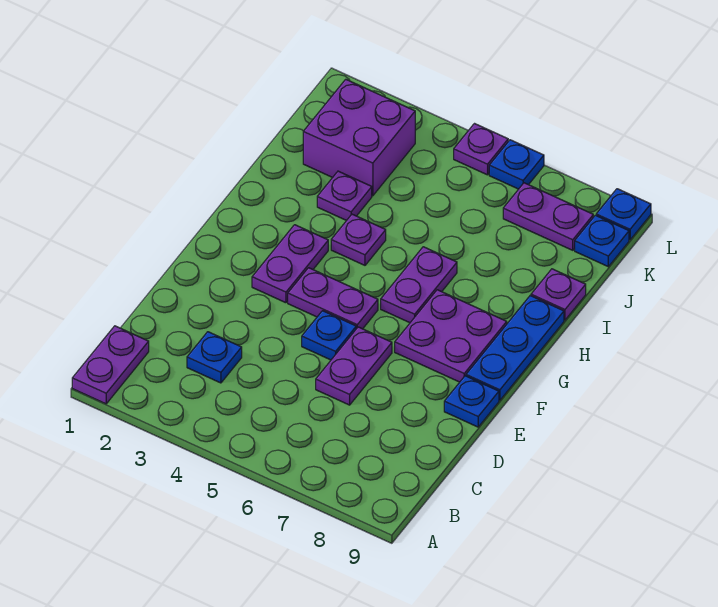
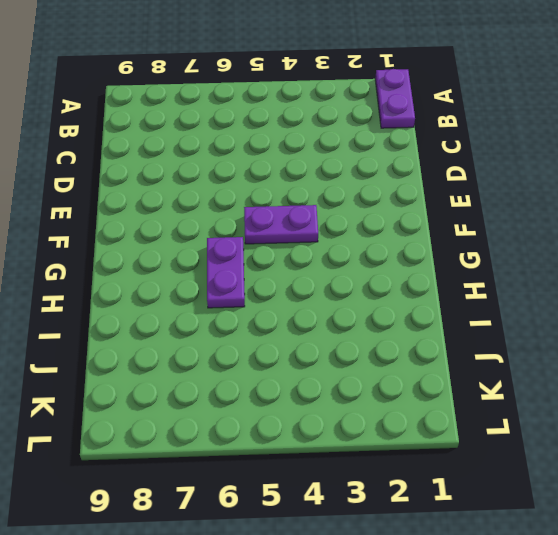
none -> blue plate C3 level 1
none -> purple plate D6:E6 level 1
none -> blue plate E5 level 1

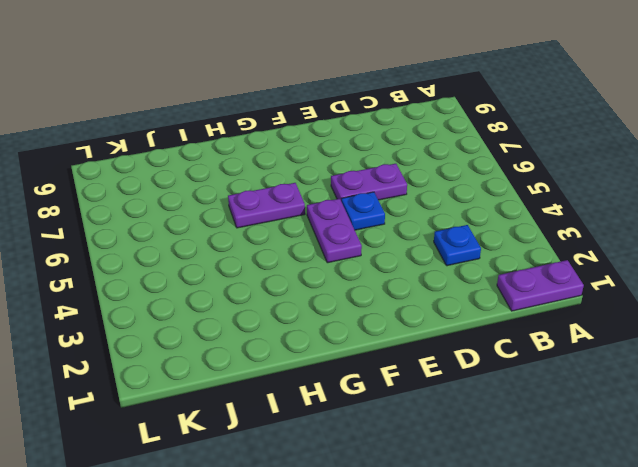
none -> blue plate E9 level 1
none -> purple plate F3:G3 level 1
none -> purple plate F7:G8 level 1

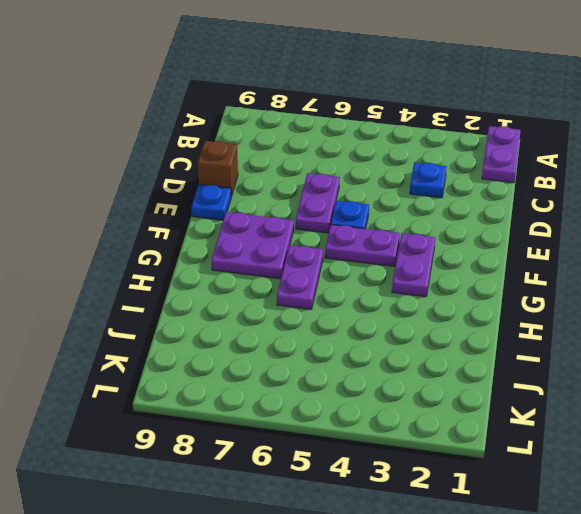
brown brick D9 level 1 -> none
none -> blue plate F9:H9 level 1
none -> purple plate H4 level 1
none -> purple plate I3 level 1

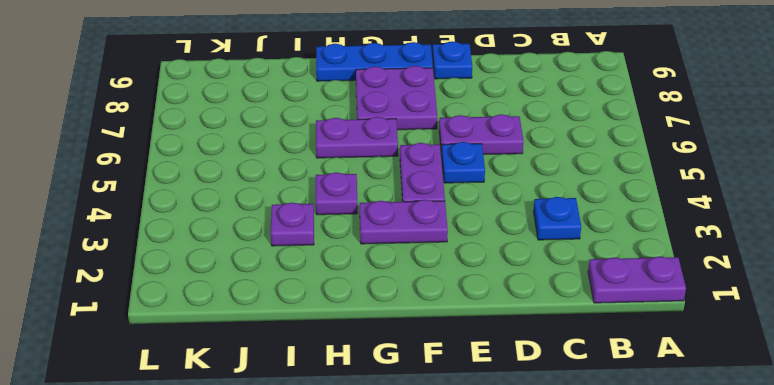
none -> purple plate I9 level 1
none -> purple brick J2:K3 level 1
none -> purple plate K7:K8 level 1

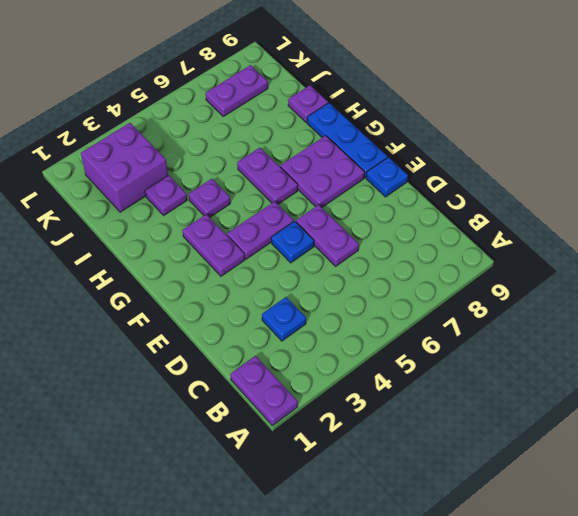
none -> blue plate K9 level 1
none -> purple plate L5 level 1
none -> blue plate L6 level 1

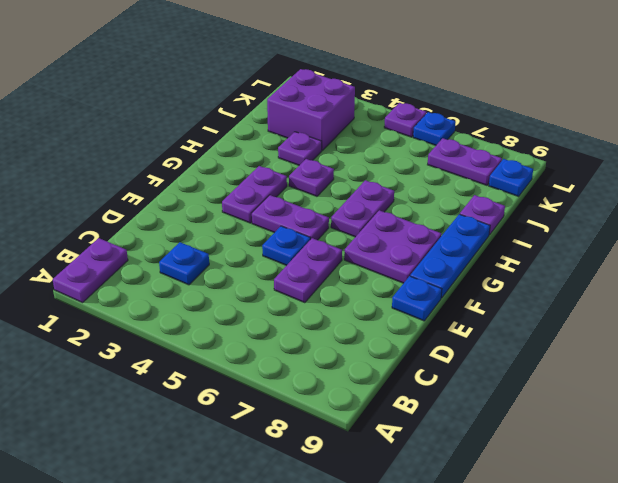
none -> blue plate L9 level 1

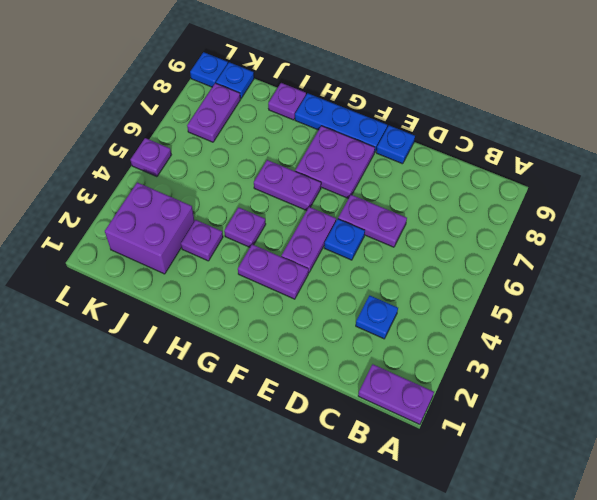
none -> blue plate L6 level 1

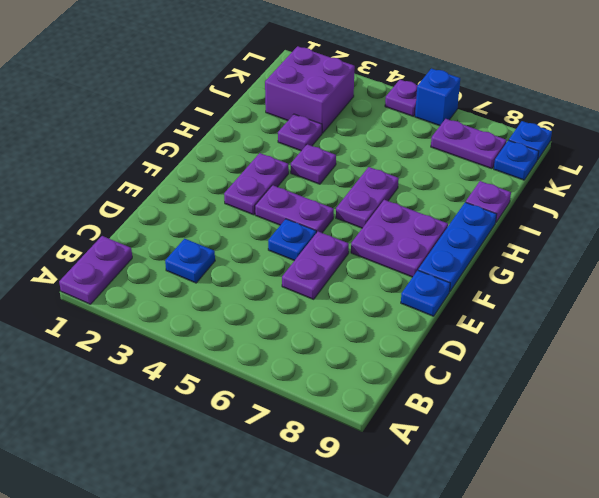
blue brick L6 level 1 -> blue plate L6 level 1

